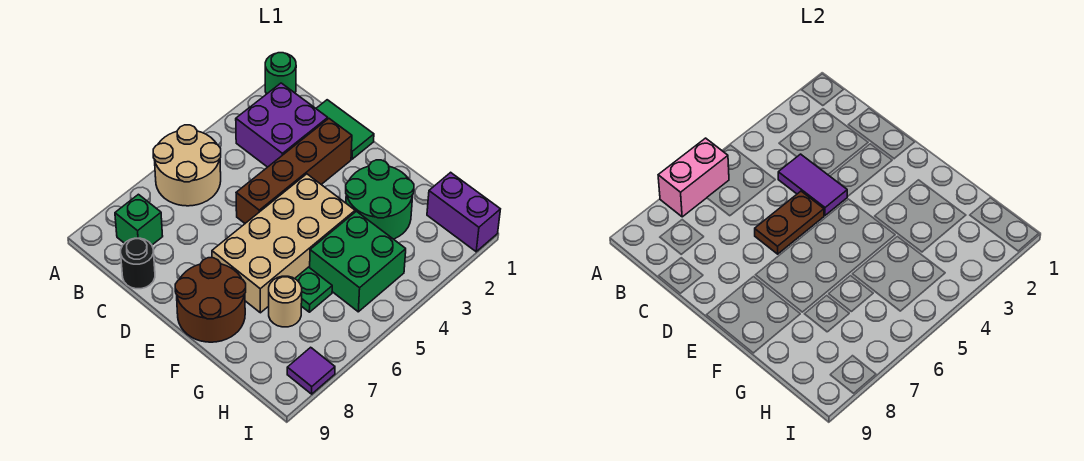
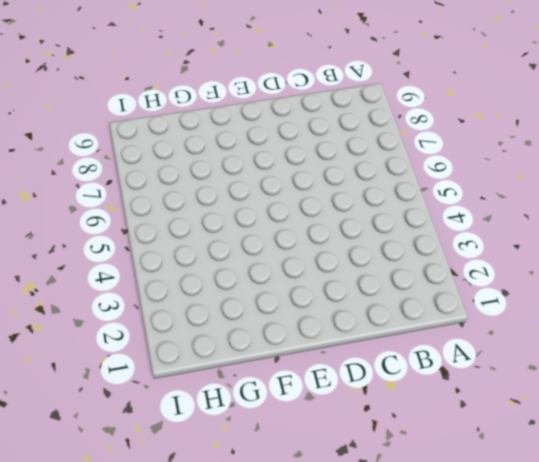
none -> green round brick A1 level 1
none -> tan round brick A5:B6 level 1
none -> purple brick B2:C3 level 1

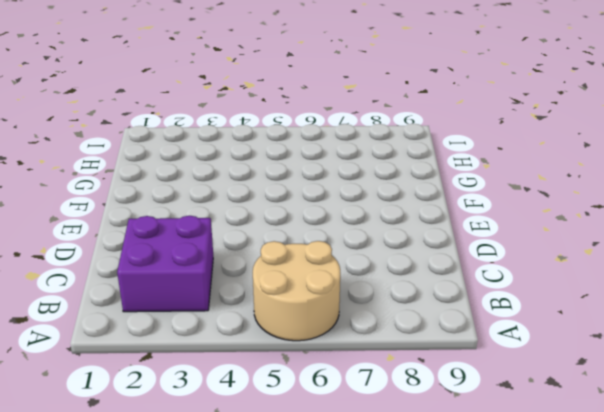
none -> green round brick A1 level 1
none -> green brick B8 level 1
none -> green tile C1:D1 level 1

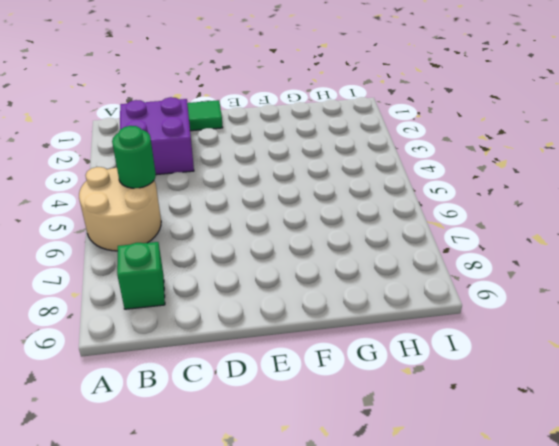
green round brick B5 level 2 -> green round brick A1 level 1
none -> black round brick C9 level 1
none -> brown brick D2:D5 level 1
none -> tan brick E4:F7 level 1

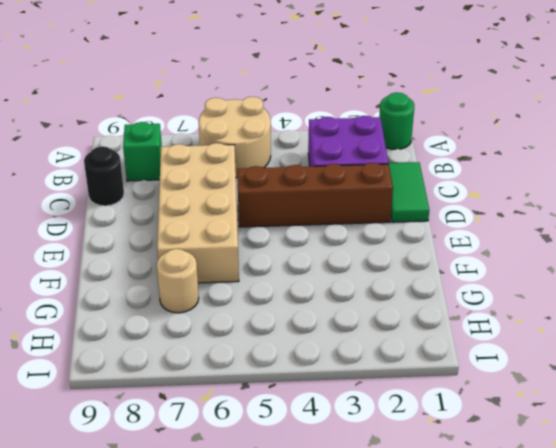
tan brick C6:F7 level 1 -> tan brick E4:F7 level 1
none -> brown round brick E8:F9 level 1
none -> green round brick F2:G3 level 1
none -> green brick G4:H5 level 1

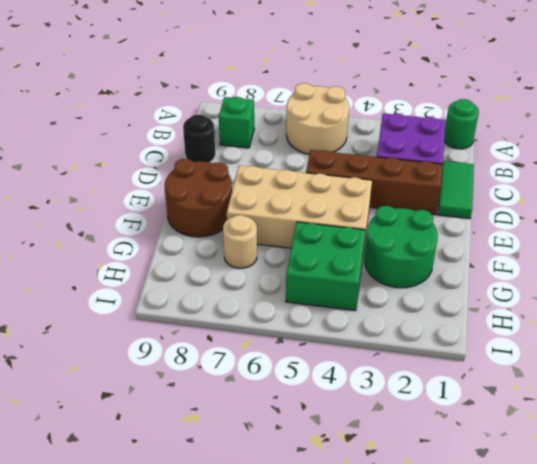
none -> green plate G6 level 1
none -> purple brick H1:I1 level 1
none -> purple tile I8 level 1

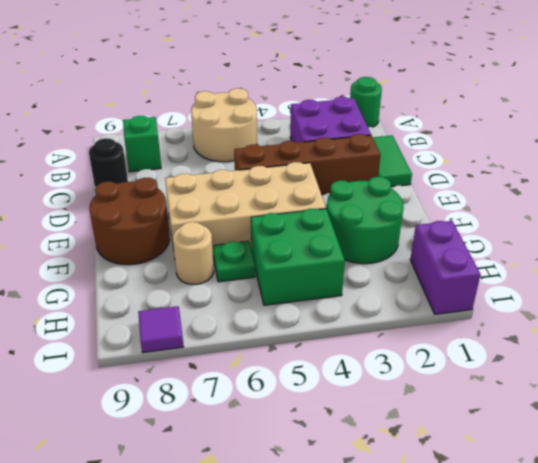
none -> pink brick A6:A7 level 2
none -> purple tile C4:D4 level 2
none -> brown plate D5:D6 level 2

